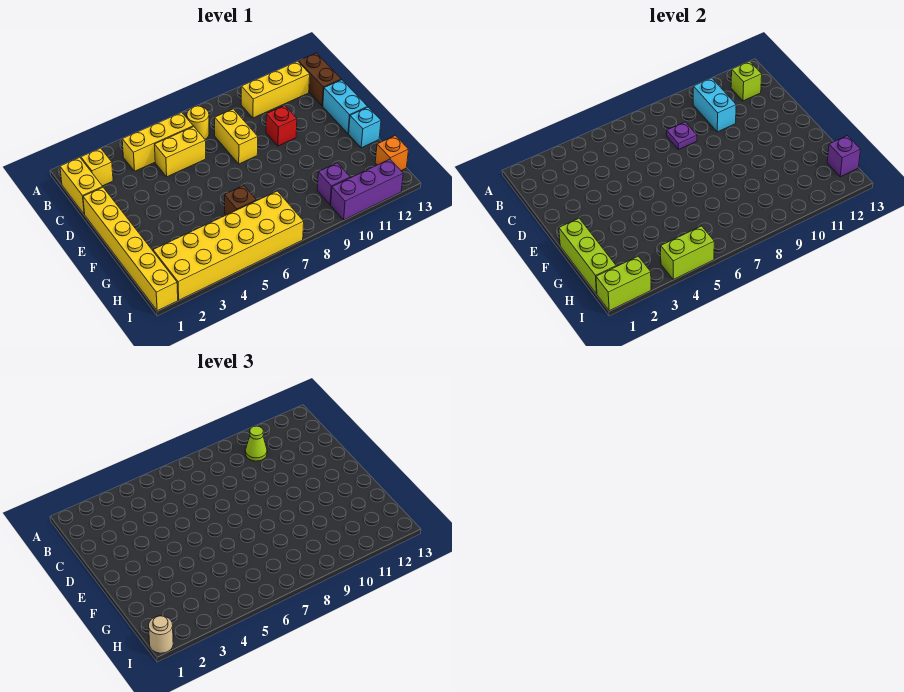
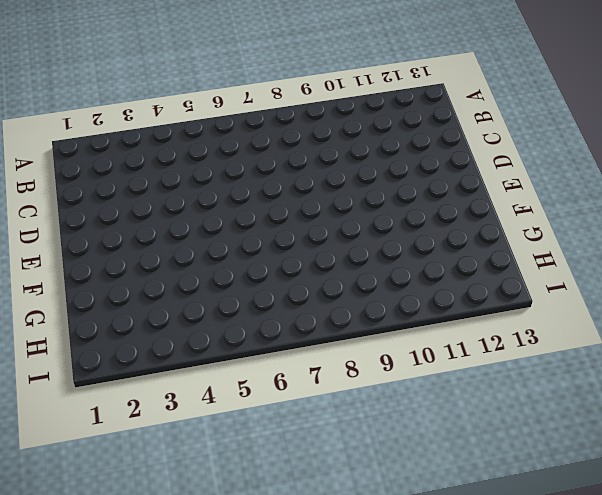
none -> yellow brick B1:C1 level 1
none -> yellow brick B2 level 1
none -> yellow brick B4:B6 level 1

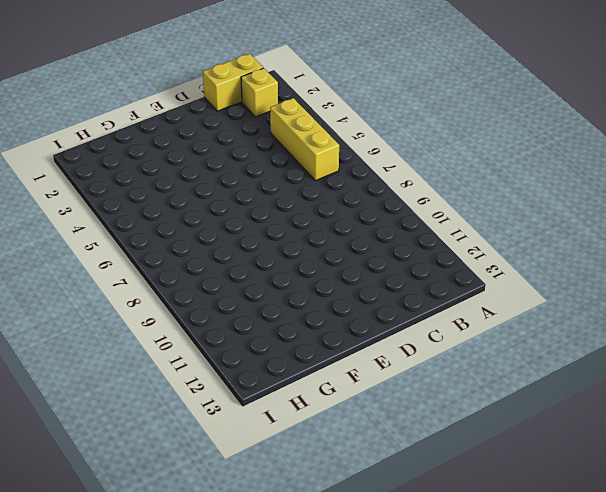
none -> yellow round brick B7 level 1
none -> yellow brick B10:B12 level 1
none -> brown brick B13:C13 level 1

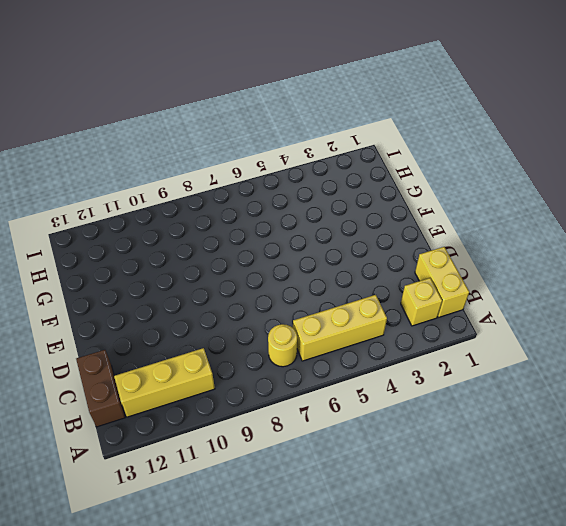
none -> yellow brick C5:C6 level 1
none -> yellow brick C8:D8 level 1
none -> yellow brick D1:I1 level 1

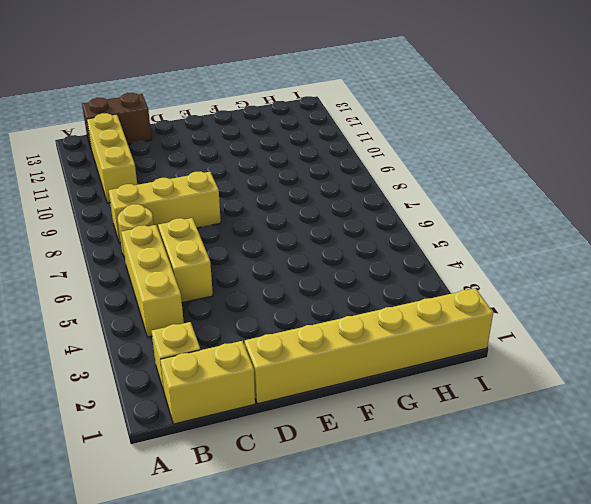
yellow brick B8:D8 level 1 -> yellow brick C8:D8 level 1
none -> red brick D10 level 1
none -> cyan brick D13:E13 level 1
none -> cyan brick F13 level 1

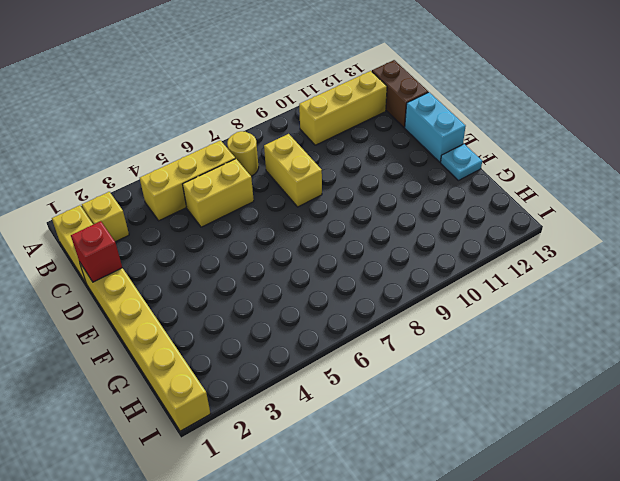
red brick D1 level 2 -> red brick D10 level 1
cyan plate F13 level 1 -> cyan brick F13 level 1
none -> brown brick G6 level 1
none -> yellow brick H2:I7 level 1
none -> purple brick H10 level 1

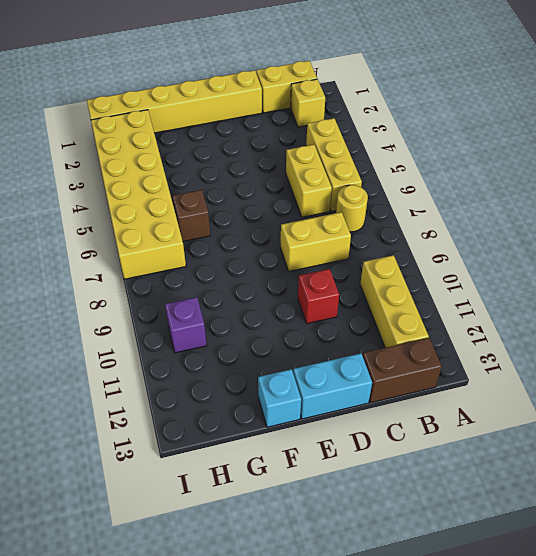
none -> orange brick H13 level 1
none -> purple brick I10:I12 level 1
none -> cyan brick B10:C10 level 2

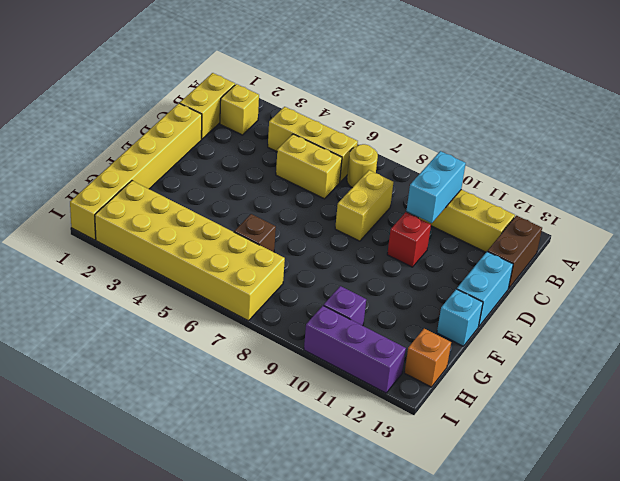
none -> lime brick B12 level 2
none -> purple plate C8 level 2
none -> lime brick F1:H1 level 2

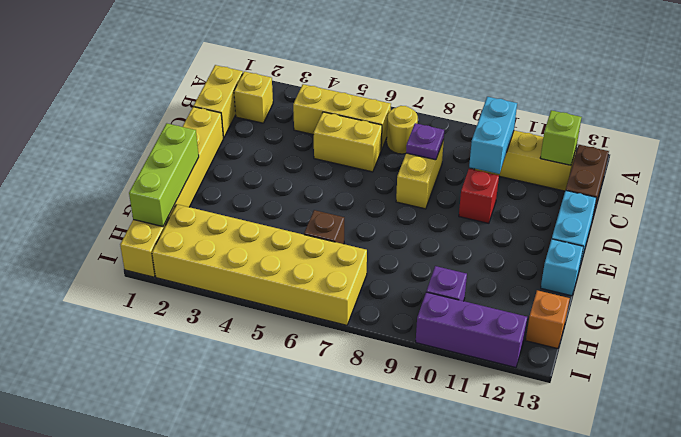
none -> purple brick H13 level 2
none -> lime brick I1:I2 level 2
none -> lime brick I4:I5 level 2

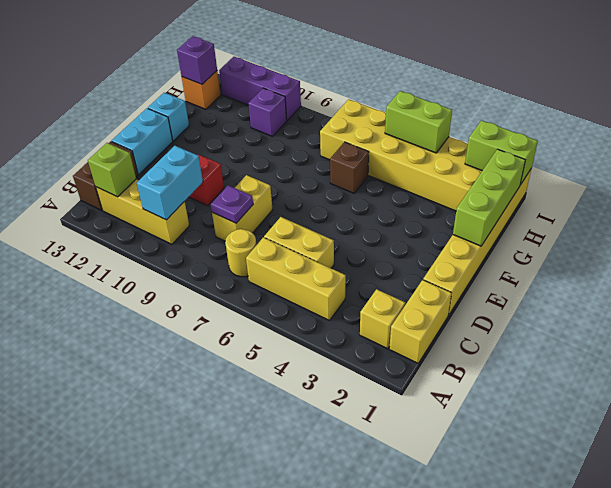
none -> lime cone B10 level 3
none -> tan round brick I1 level 3

